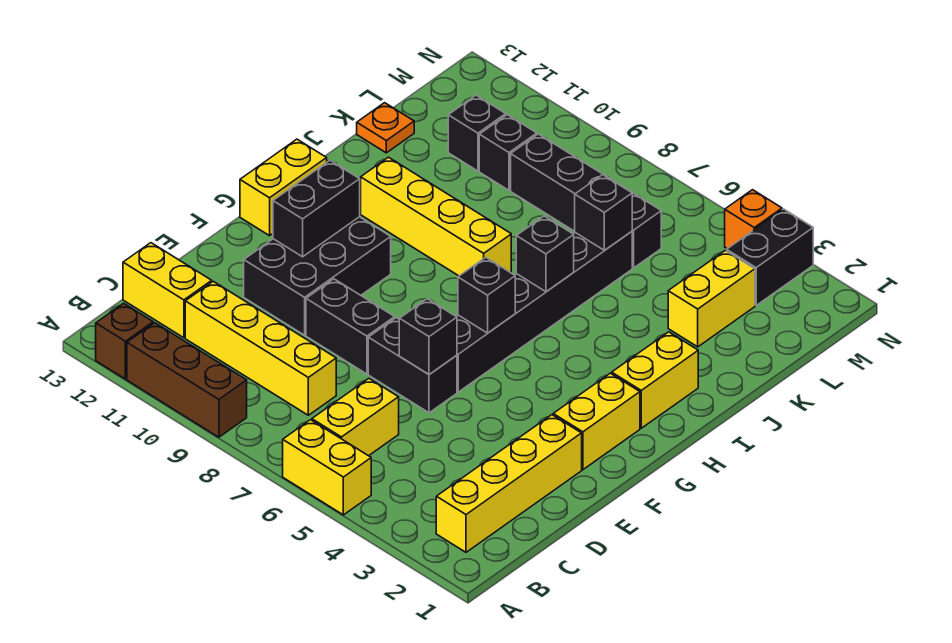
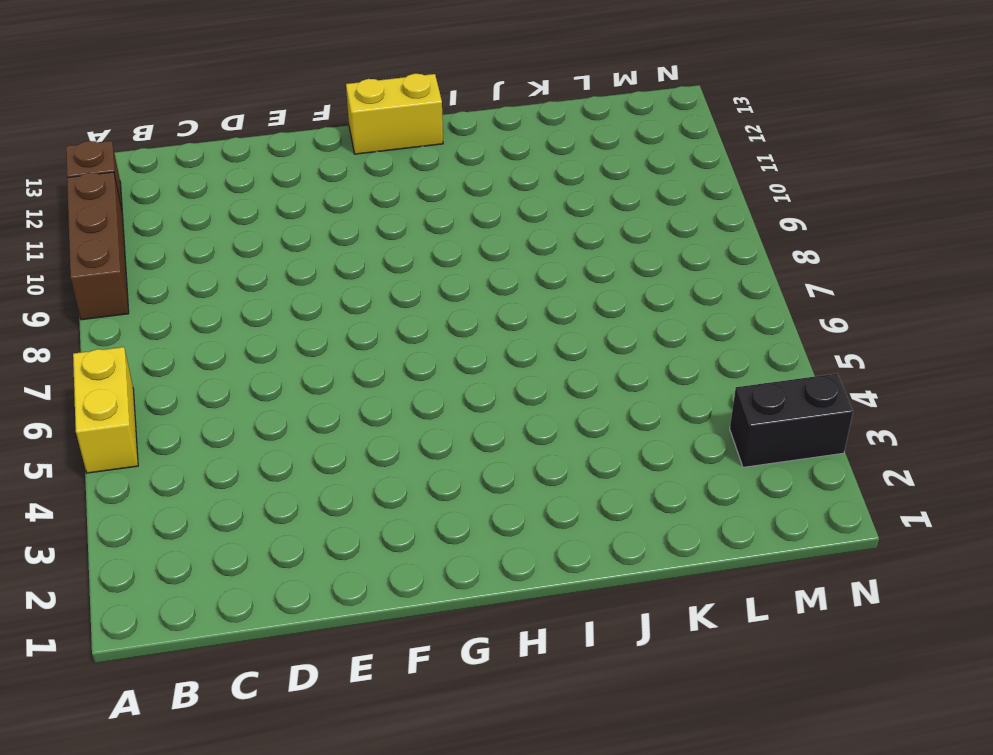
none -> yellow brick B2:E2 level 1
none -> yellow brick B6:C6 level 1
none -> yellow brick C8:C11 level 1

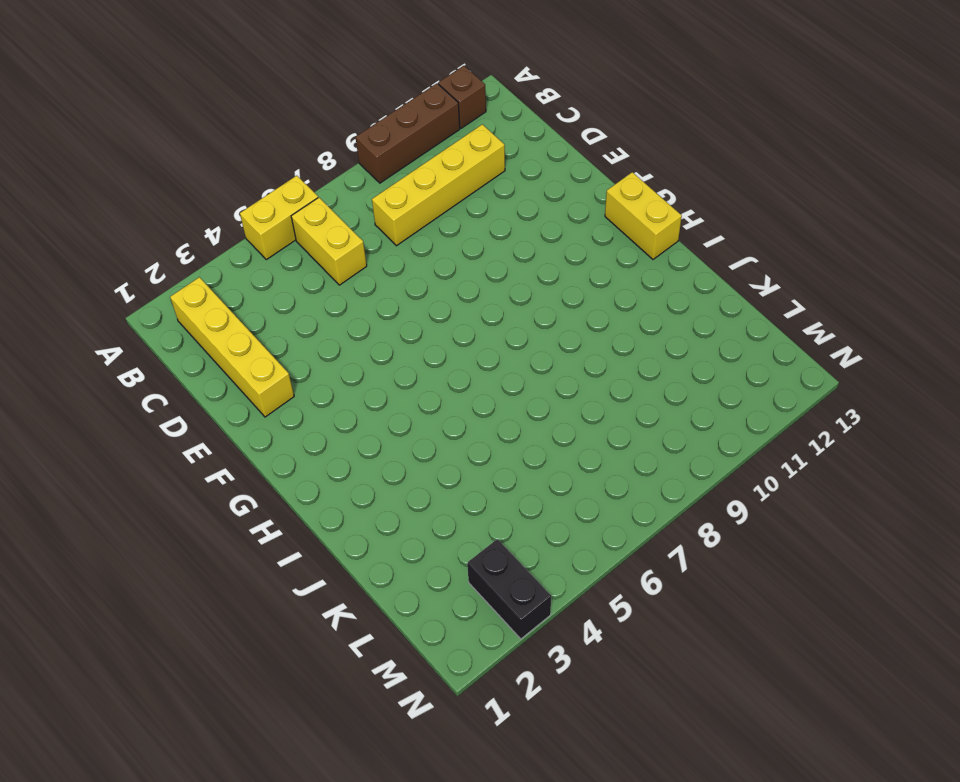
none -> yellow brick C12:C13 level 1
none -> black brick E6:E7 level 1
none -> black brick E8:E9 level 1

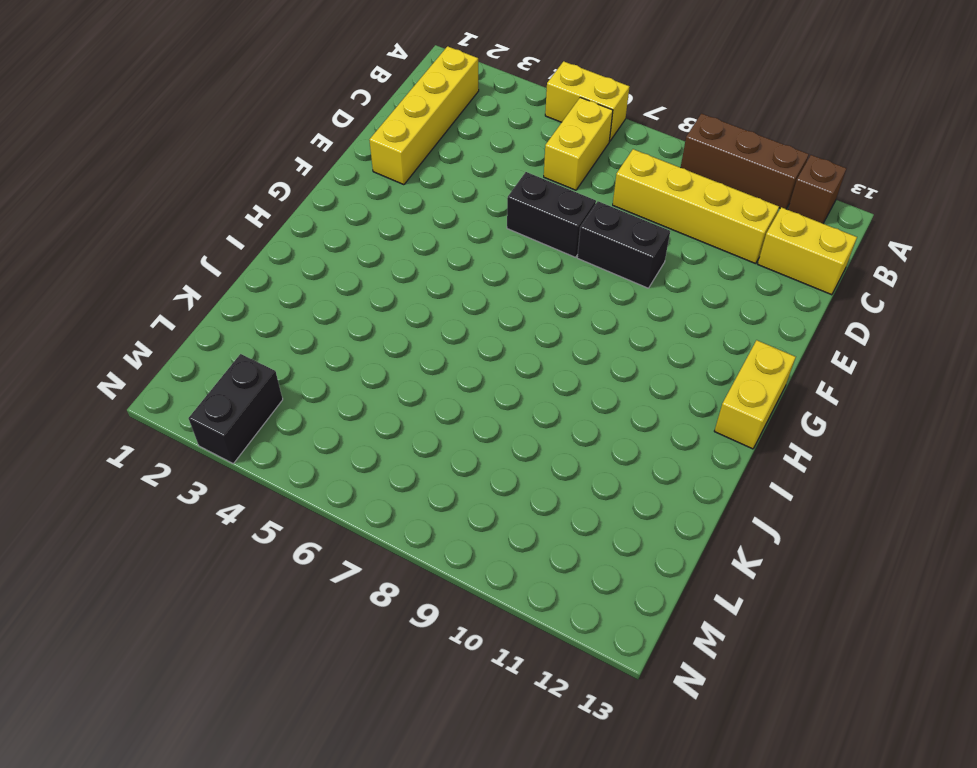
none -> black brick E10:G11 level 1
none -> yellow brick F2:G2 level 1
none -> black brick F6:K6 level 1

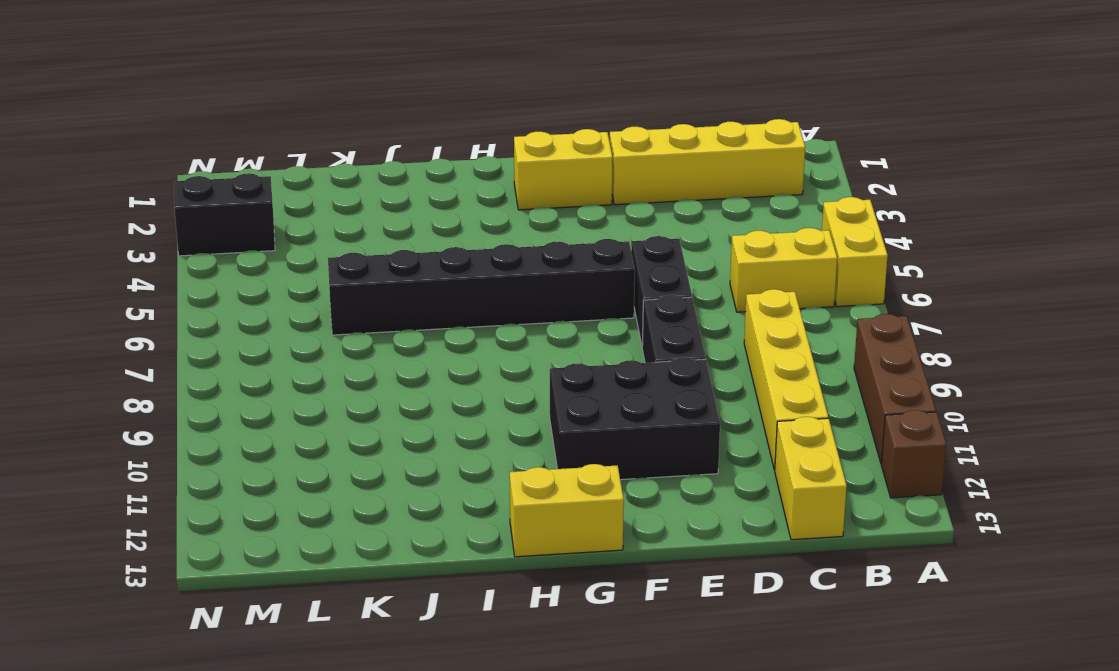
none -> yellow brick H2:I2 level 1
none -> yellow brick I8:I11 level 1
none -> yellow brick K3:L3 level 1

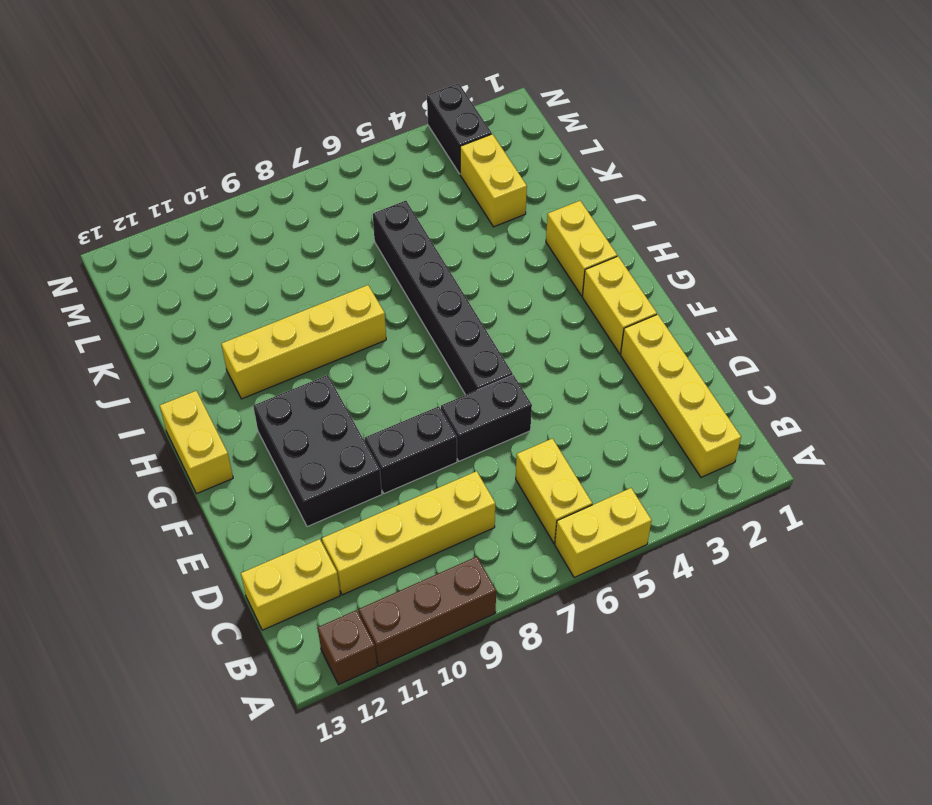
none -> orange plate K13 level 1
none -> black brick L6:L9 level 1
none -> black brick L10 level 1

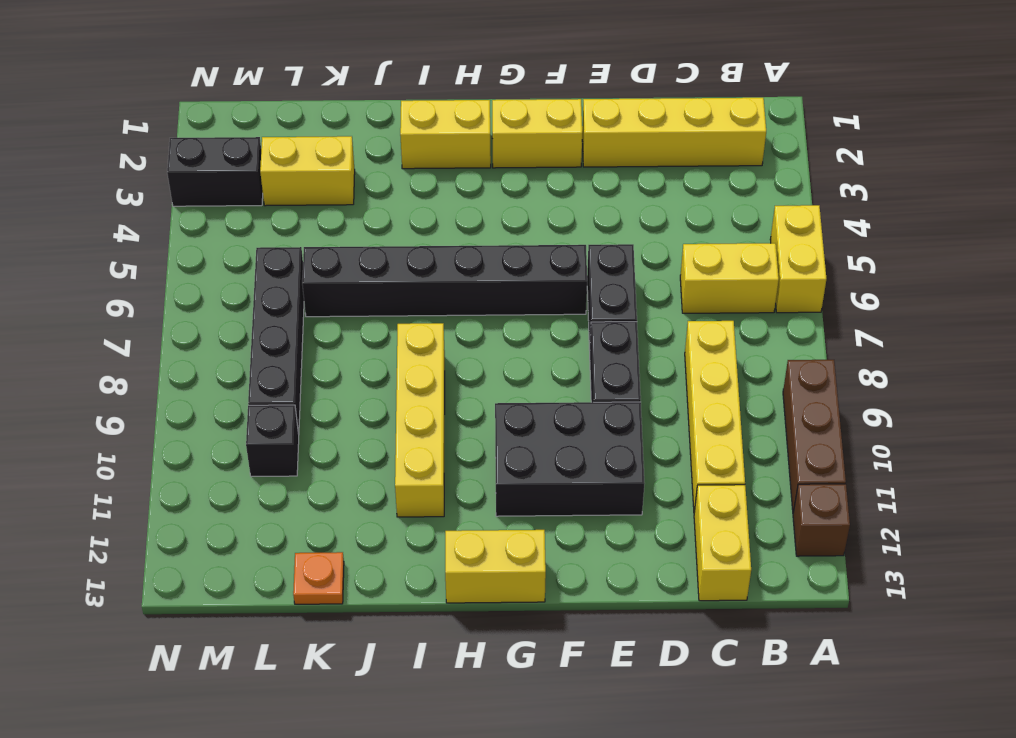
none -> black brick L11 level 1
none -> orange brick N4 level 1
none -> black brick E6 level 2

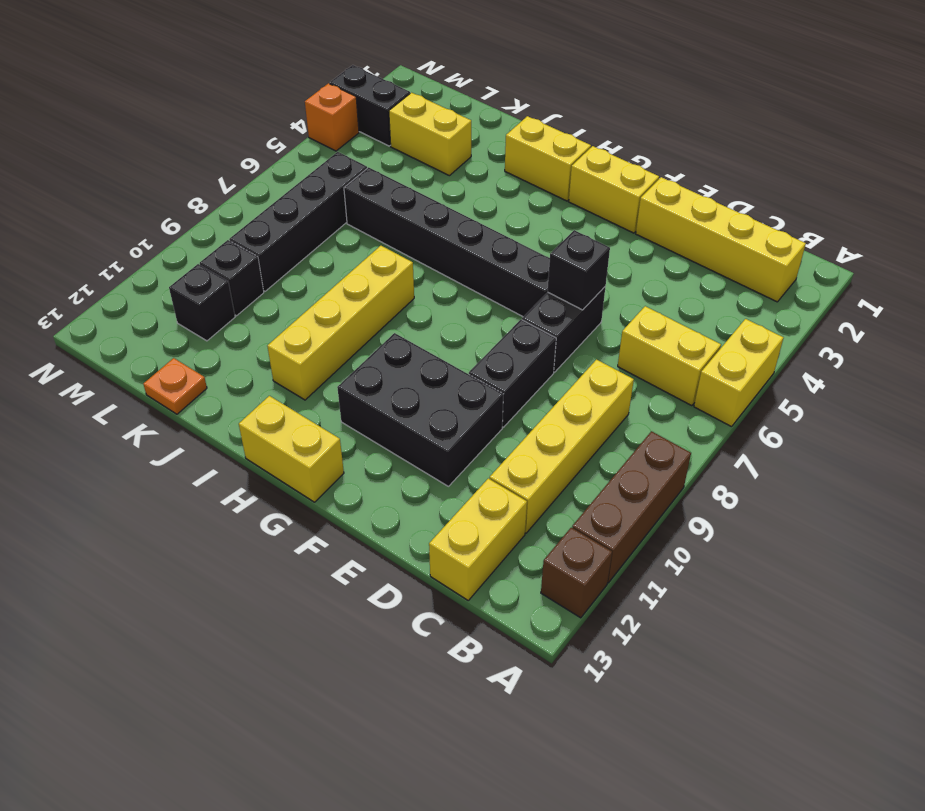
none -> black brick F11:G11 level 2
none -> black brick G6 level 2
none -> black brick I6 level 2

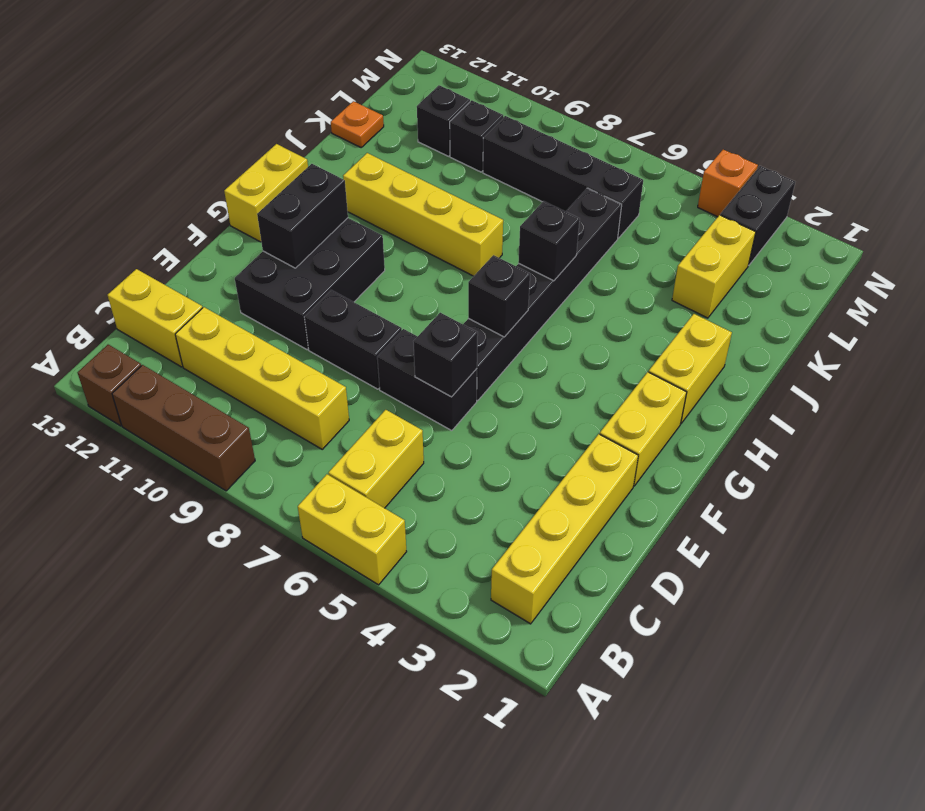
none -> black brick K6 level 2

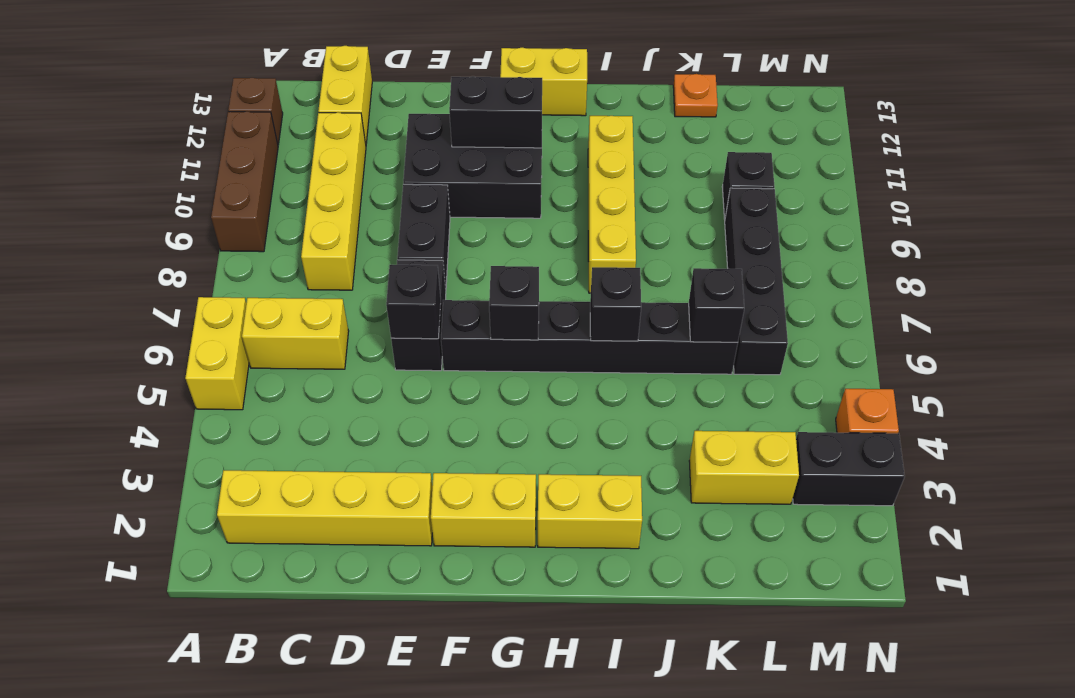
none -> black brick L11 level 1

